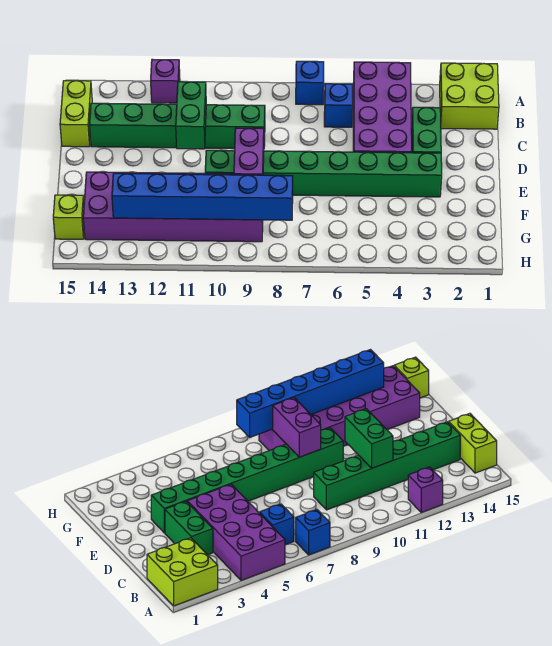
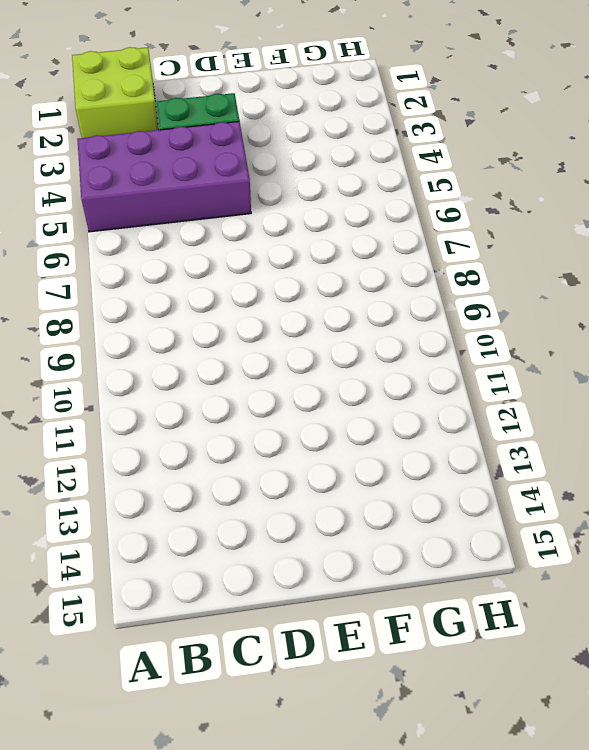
none -> blue brick A7 level 1
none -> purple brick A12 level 1
none -> blue brick B6 level 1

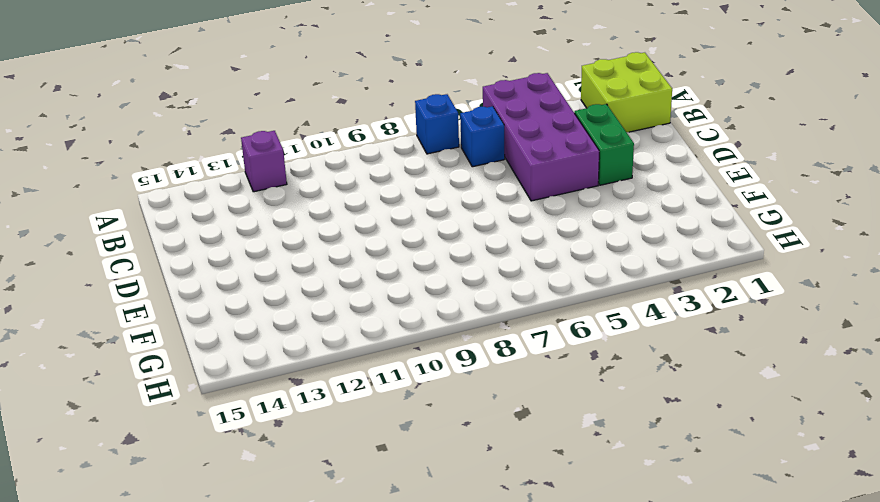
none -> lime brick B15:C15 level 1
none -> green brick C9:C14 level 1
none -> green brick E3:E10 level 1

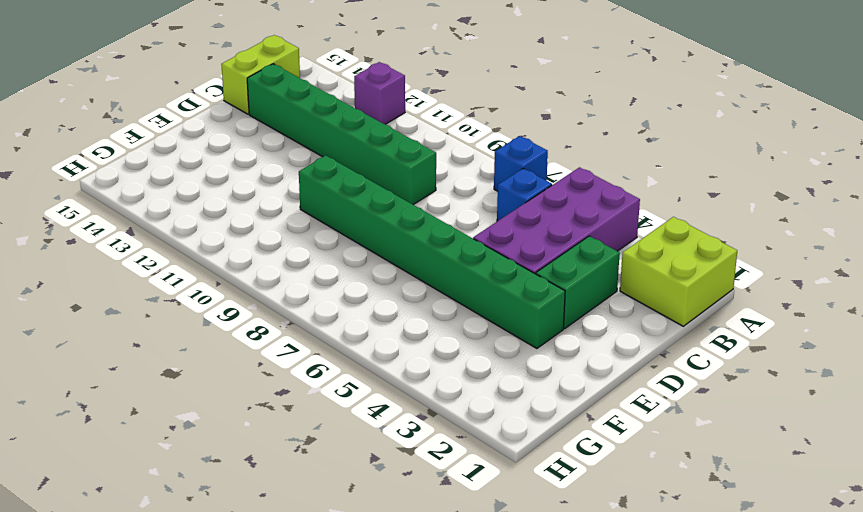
none -> purple brick F9:G14 level 1
none -> lime brick G15 level 1
none -> green brick C11:D11 level 2

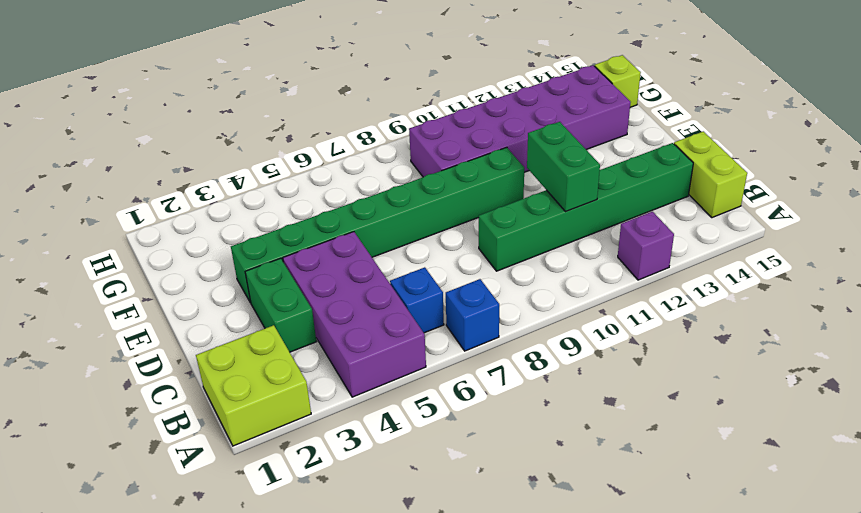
none -> purple brick E9:F9 level 2
none -> blue brick G8:G13 level 2

